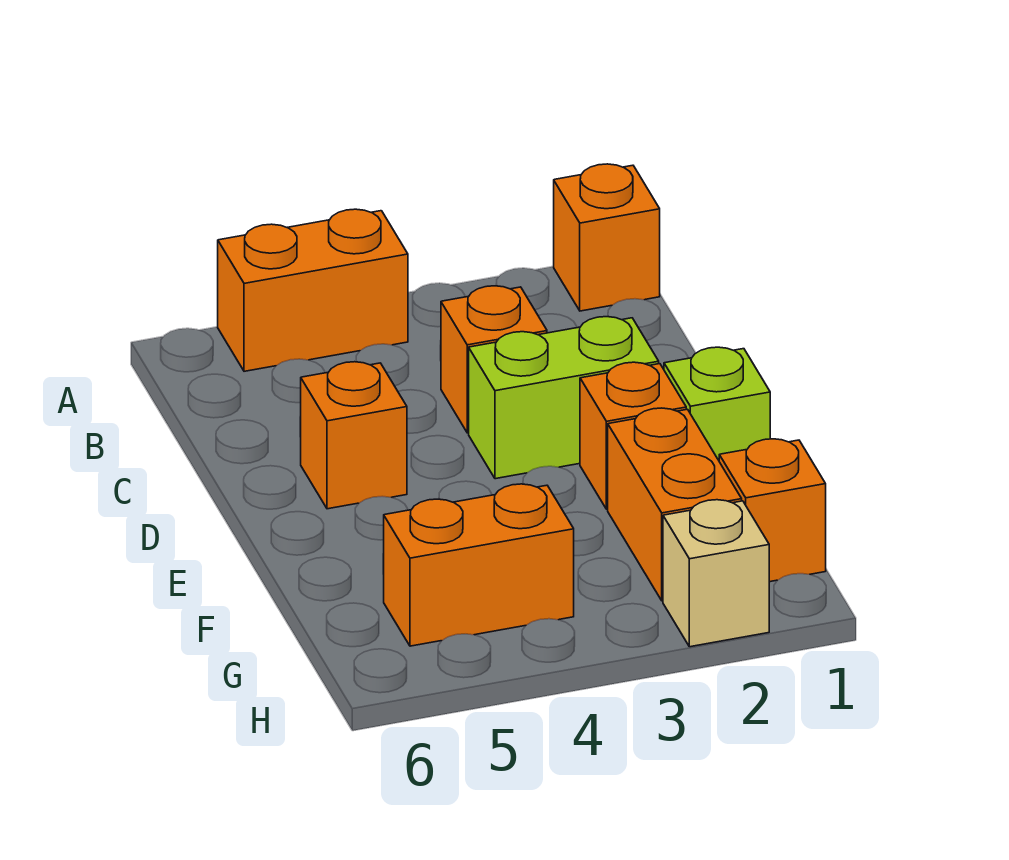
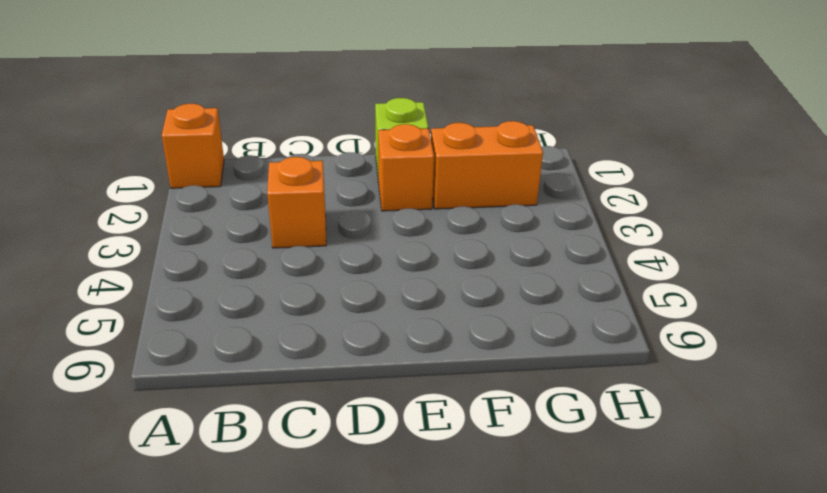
none -> orange brick A4:A5 level 1
none -> lime brick D2:D3 level 1

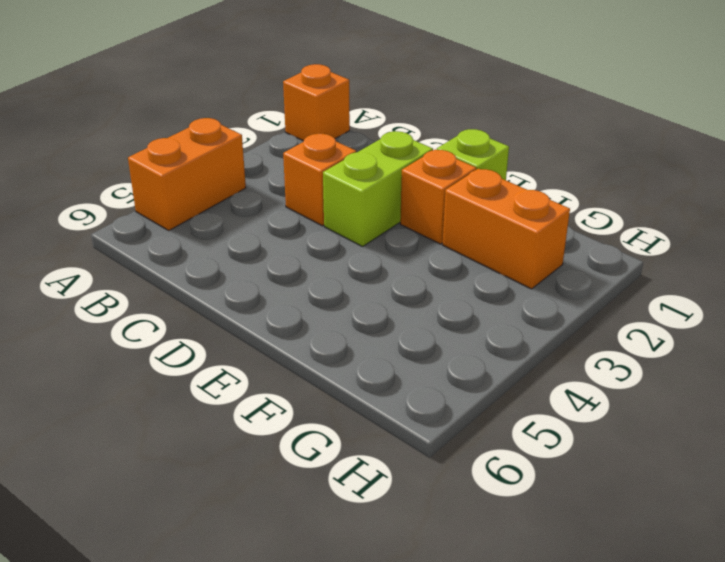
none -> orange brick D5 level 1
none -> orange brick G1 level 1

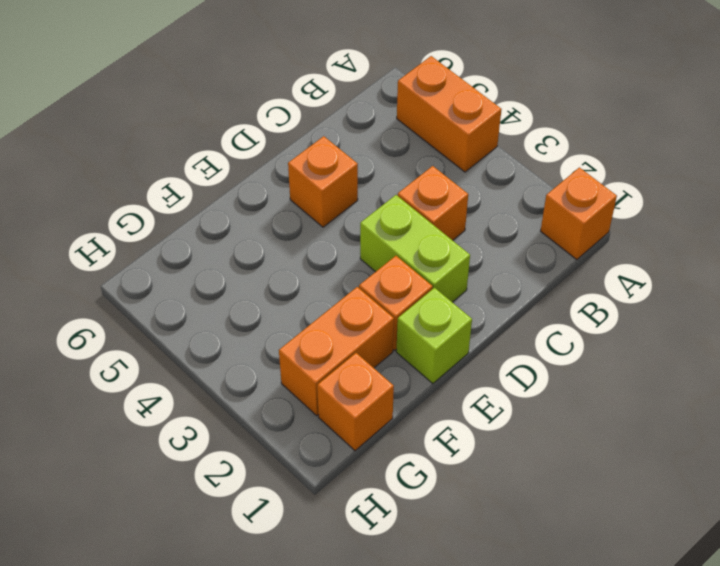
none -> orange brick G4:G5 level 1
none -> tan brick H2 level 1

